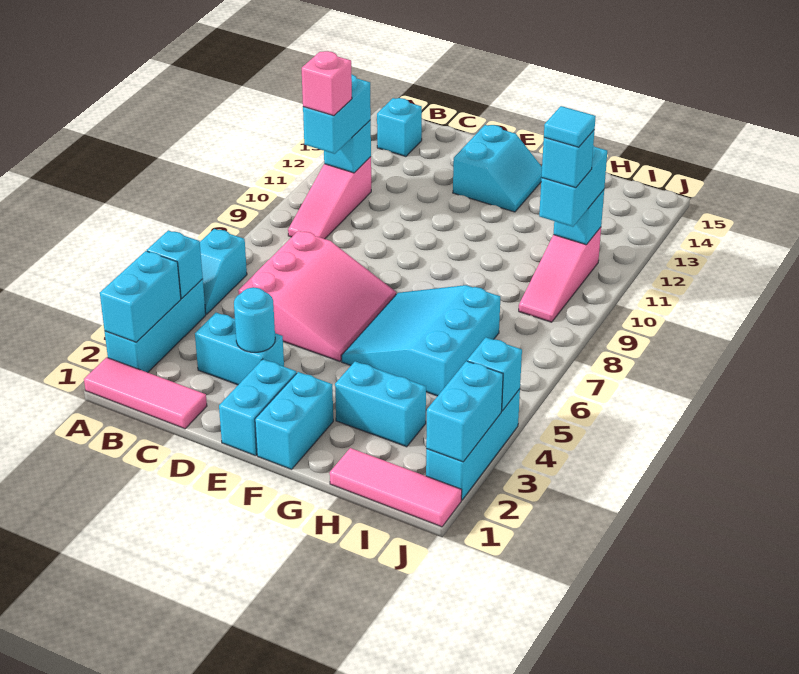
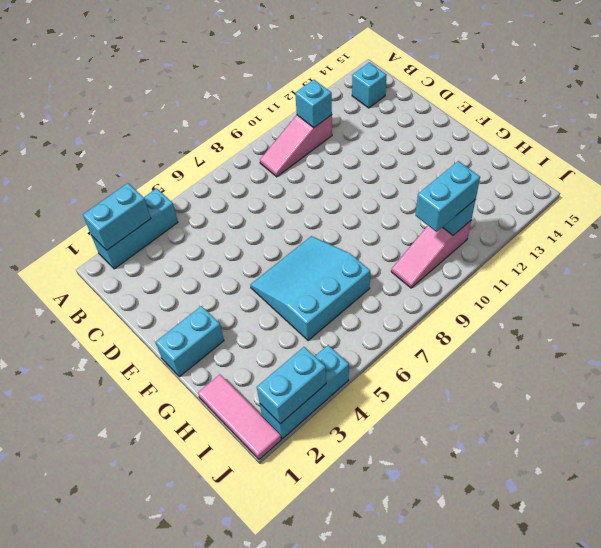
none -> pink tile A1:C1 level 1
none -> cyan slope A5:A6 level 1 top 6
none -> cyan brick C3:D3 level 1

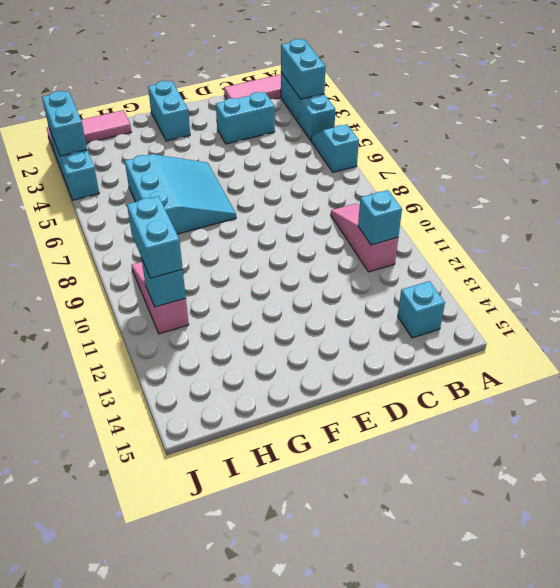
none -> pink slope C5:E7 level 1 top C
none -> cyan brick E1:E2 level 1
none -> cyan slope E13:F14 level 1 top E

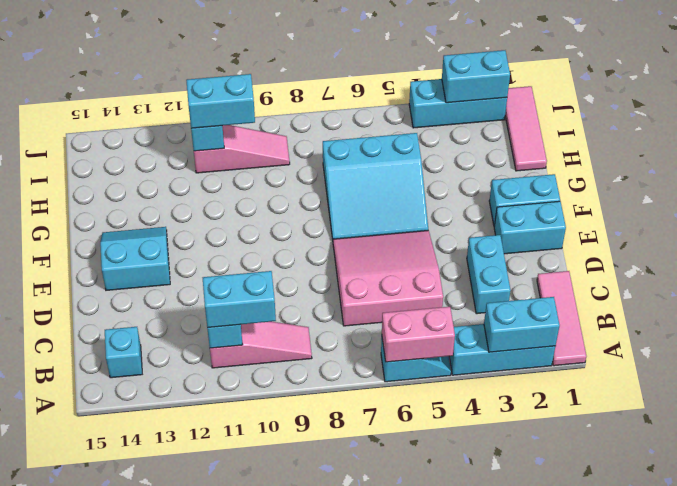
pink brick A5:A6 level 2 -> none
none -> cyan brick G3:H3 level 1
none -> cyan brick A4 level 2
none -> cyan round brick D3 level 2

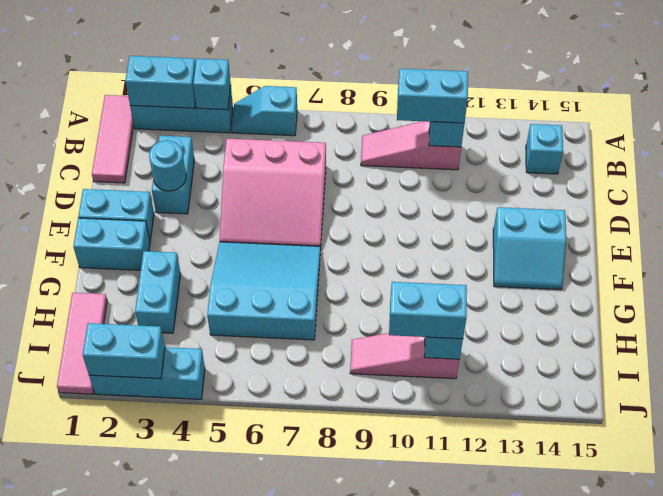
none -> cyan brick J4 level 2
none -> pink brick B10 level 4
none -> cyan brick I10 level 4

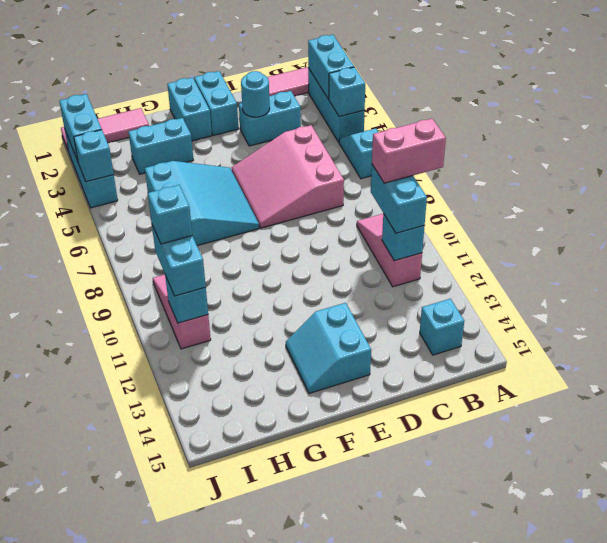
pink brick A10:B10 level 4 -> pink brick B10 level 4
none -> cyan tile I10 level 5

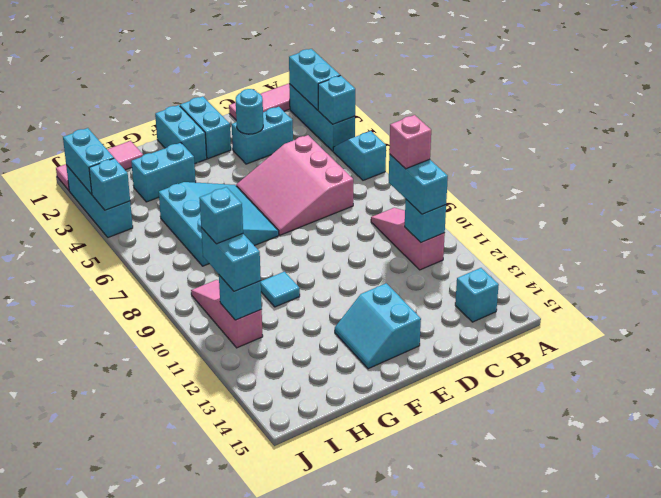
cyan tile G10 level 1 -> cyan tile I10 level 5

